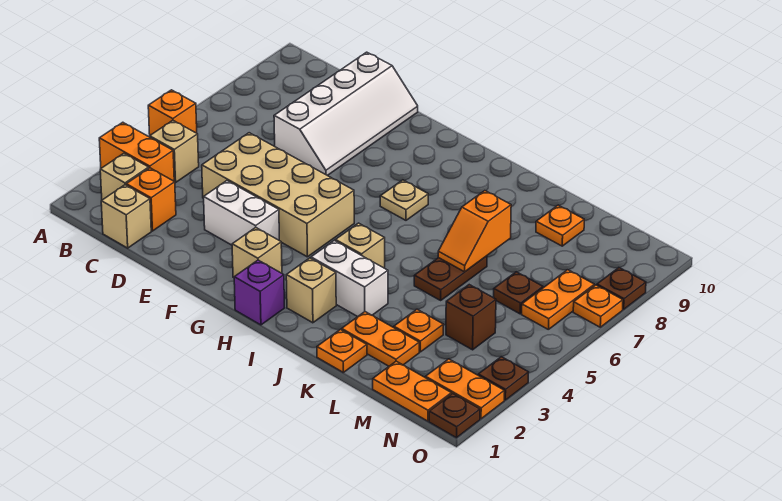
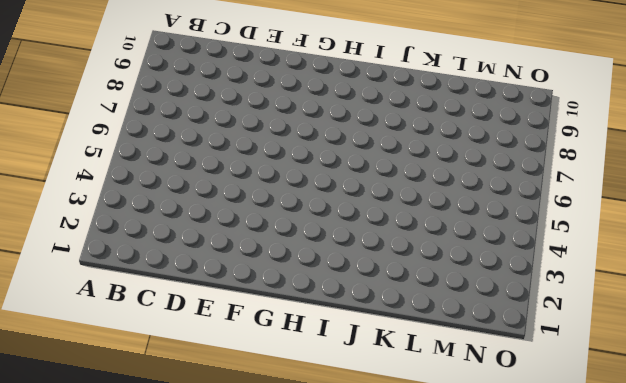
none -> orange brick A3:B3 level 1
none -> orange brick A5 level 1
none -> tan brick B2 level 1
none -> tan brick B4 level 1

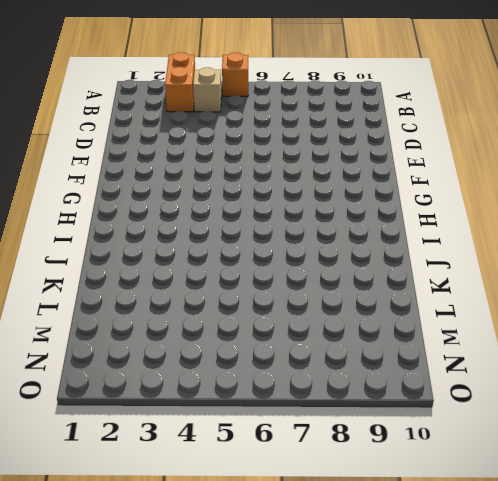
none -> tan brick B2 level 1
none -> tan brick C1 level 1
none -> orange brick C2 level 1
none -> tan brick D4:G5 level 1

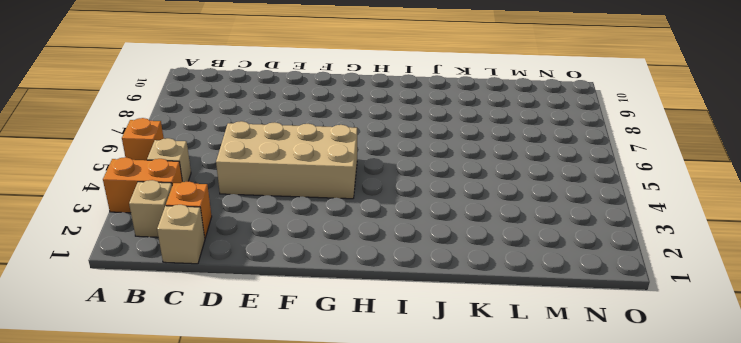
none -> white slope D7:E10 level 1 top D
none -> white brick E3:F3 level 1
none -> tan brick G2 level 1
none -> purple brick H1 level 1

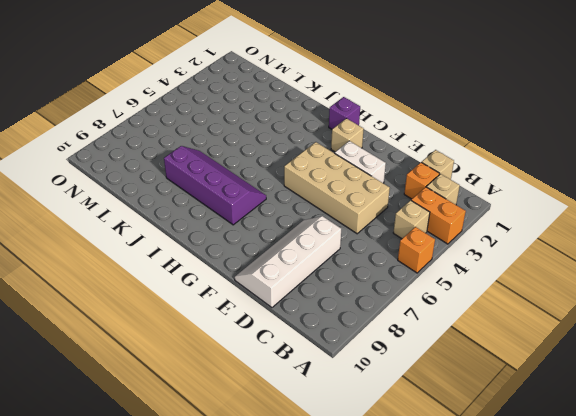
purple slope H7:K8 level 1 top 8 -> tan plate H7 level 1
none -> tan brick I2 level 1
none -> white brick I3:J3 level 1
none -> tan brick I4 level 1
none -> orange plate K1 level 1

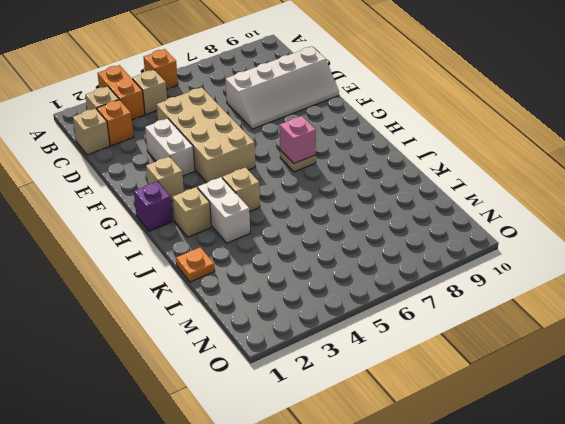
pink brick H7 level 2 -> none
none -> orange plate K2:L2 level 1
none -> brown plate K5:K6 level 1
none -> orange plate L3 level 1
none -> orange plate L9 level 1

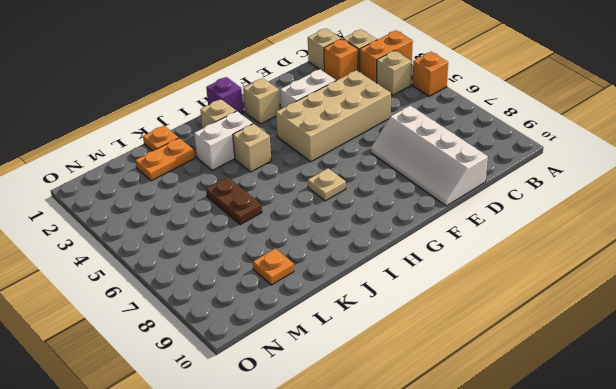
none -> orange plate L3 level 1
none -> orange plate M1:N1 level 1
none -> brown brick M4 level 1
none -> brown plate M6 level 1

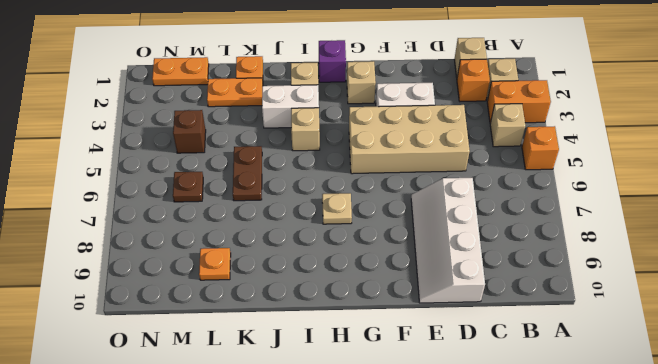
none -> orange plate L3 level 1
none -> orange plate N2:O2 level 1
none -> orange plate N6:N7 level 1
none -> brown plate O1 level 1

